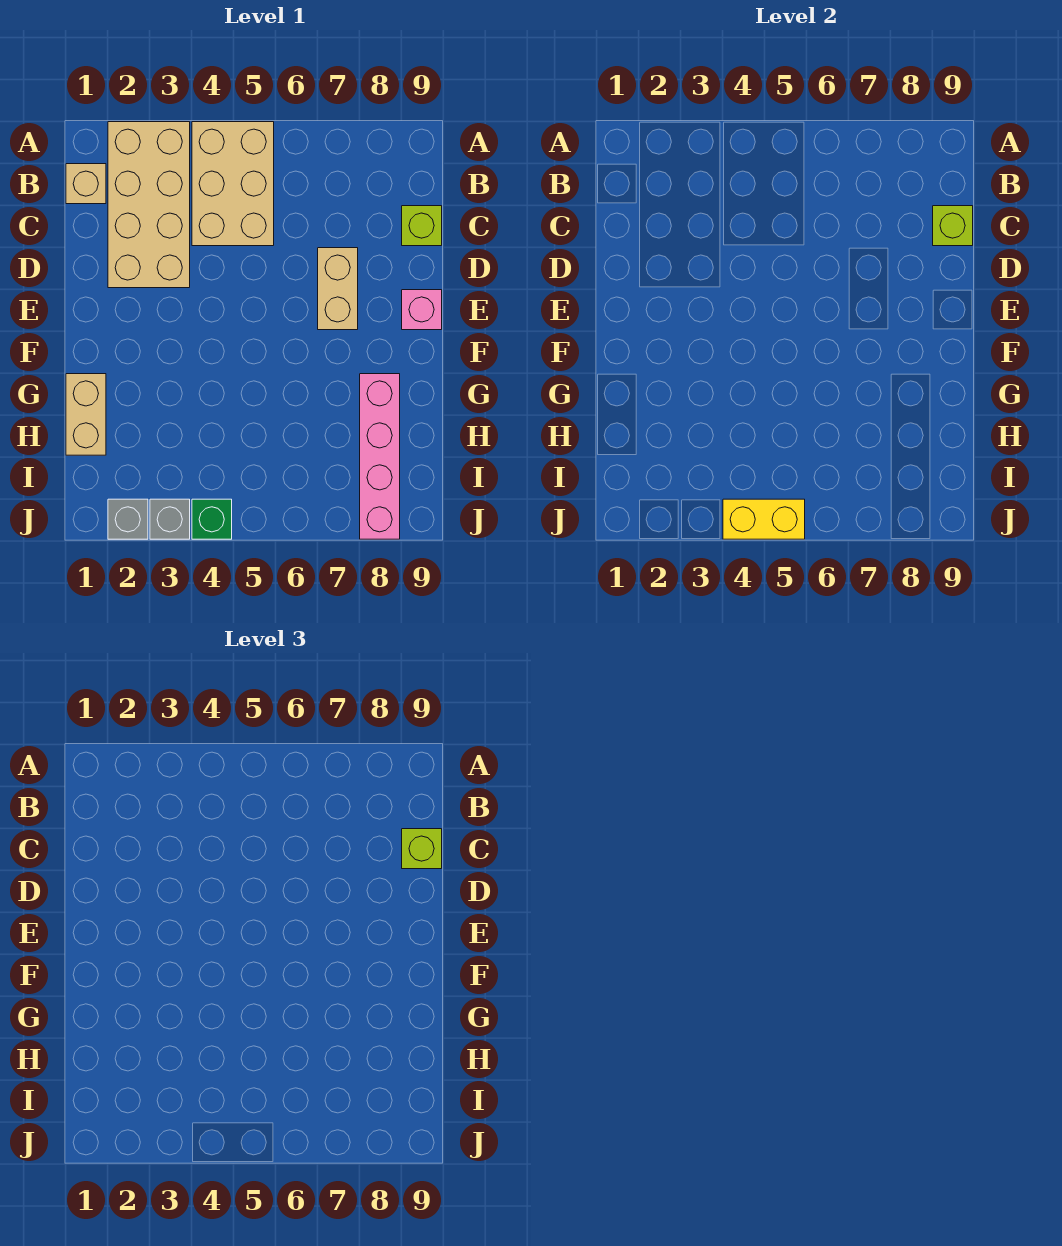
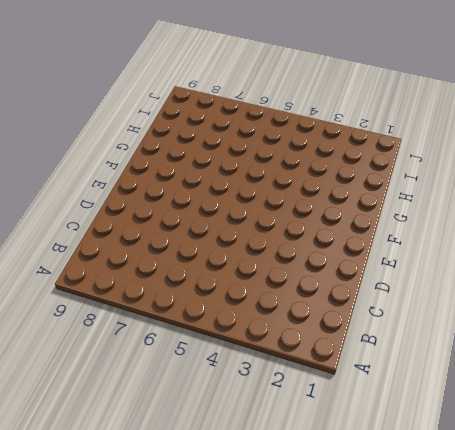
none -> tan brick A2:D3 level 1
none -> tan brick A4:C5 level 1
none -> tan brick B1 level 1

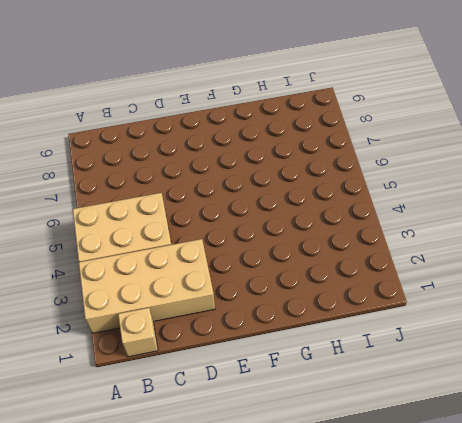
none -> lime brick C9 level 1
none -> tan brick D7:E7 level 1
none -> pink brick E9 level 1

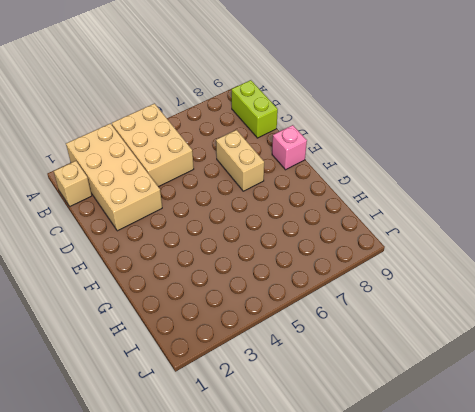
lime brick B9:C9 level 1 -> lime brick C9 level 1
none -> tan brick G1:H1 level 1
none -> pink brick G8:J8 level 1
none -> grey brick J2 level 1

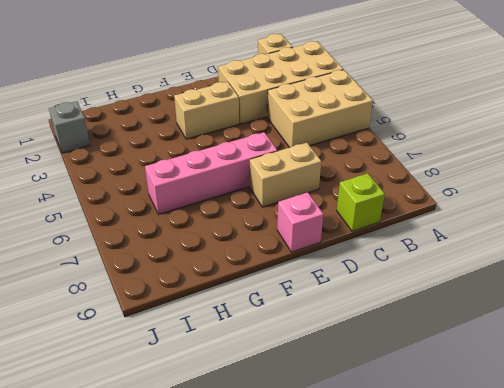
tan brick E3:F3 level 1 -> tan brick G1:H1 level 1
pink brick E6:H6 level 1 -> pink brick G8:J8 level 1
none -> grey brick J3 level 1
none -> green brick J4 level 1
none -> lime brick C9 level 2

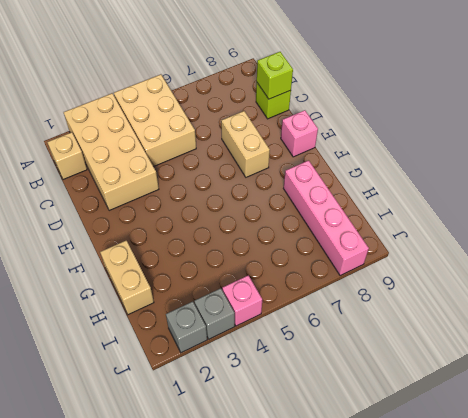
pink brick J4 level 1 -> green brick J4 level 1
none -> yellow brick J4:J5 level 2
none -> lime brick C9 level 3

